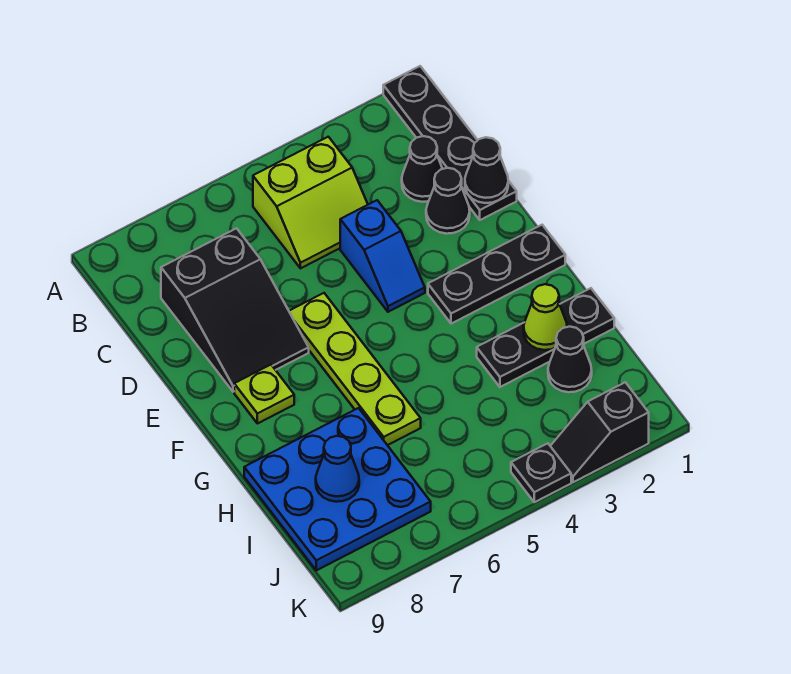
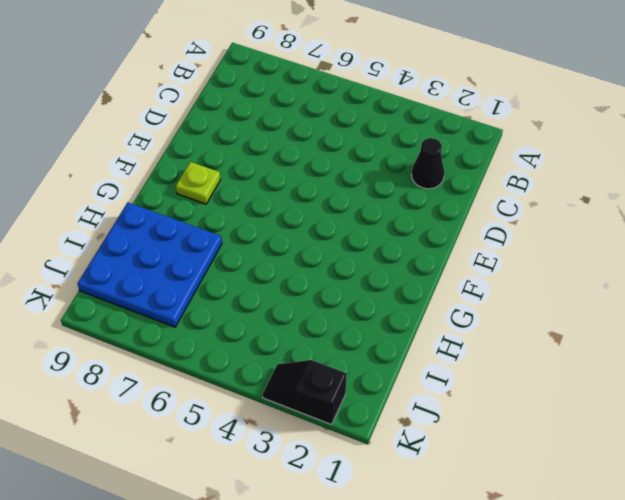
none -> black plate A1:D1 level 1
none -> lime slope B4:C5 level 1 top B
none -> black slope C7:E8 level 1 top C

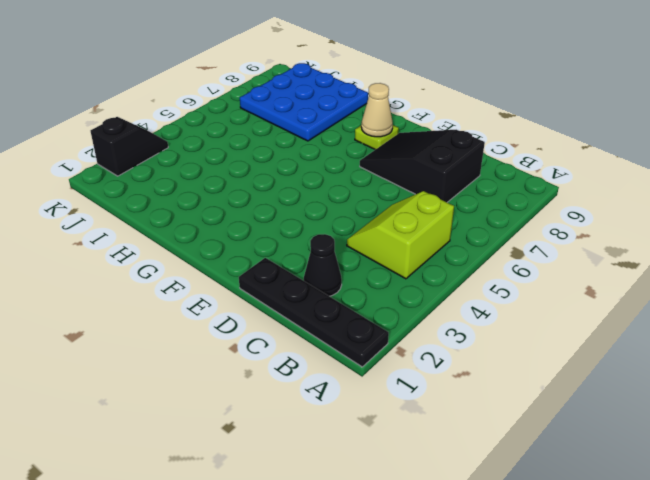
tan cone F8 level 2 -> none
none -> black cone D2 level 1
none -> blue slope D4:E4 level 1 top D
none -> lime plate E6:H6 level 1

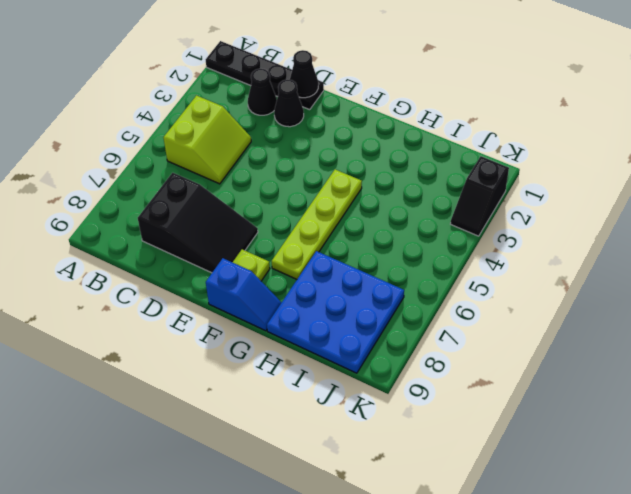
blue slope F9:G9 level 1 top F -> blue slope D4:E4 level 1 top D
lime plate G4:G7 level 1 -> lime plate E6:H6 level 1
none -> black plate F1:F3 level 1
none -> black plate H1:H3 level 1
none -> black cone I2 level 1

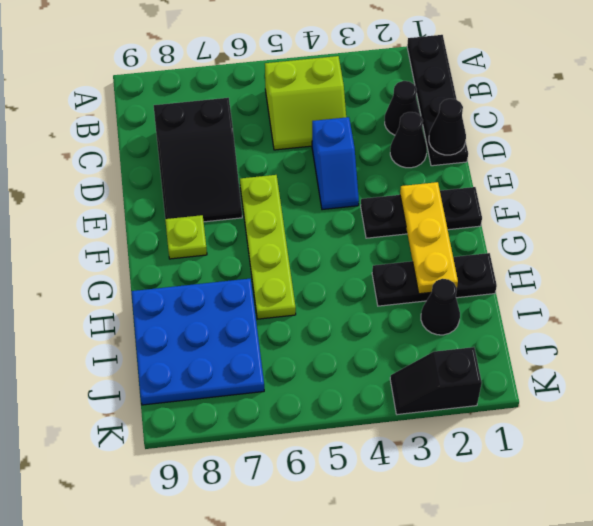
yellow plate F2:H2 level 2 -> lime cone H2 level 2
none -> black plate K4 level 1
none -> blue cone I8 level 2

